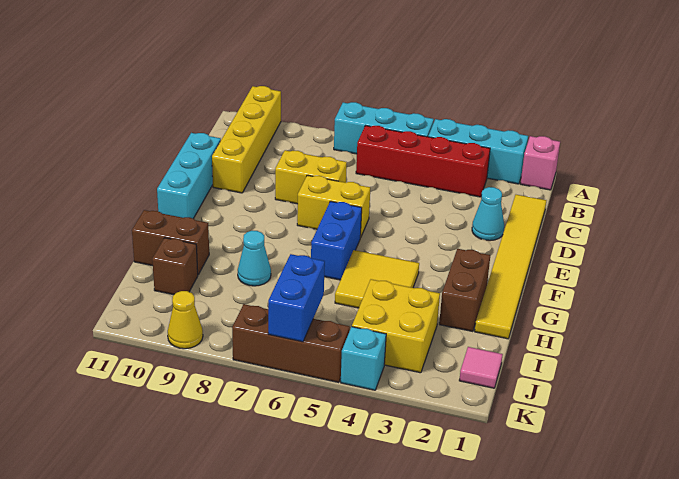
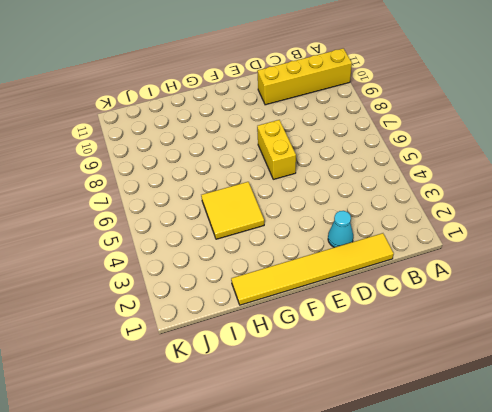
none -> pink brick A1 level 1
none -> cyan brick A2:A4 level 1
none -> cyan brick A5:A7 level 1

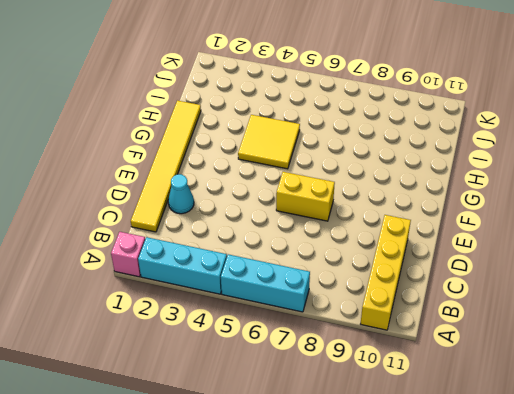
none -> red brick B3:B6 level 1
none -> yellow brick D7:D8 level 1
none -> cyan brick D11:F11 level 1

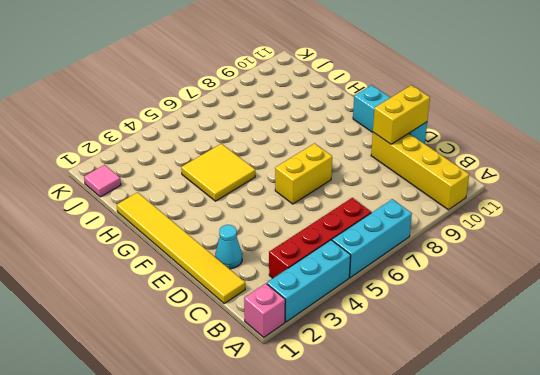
yellow brick D10:D11 level 2 -> yellow brick D7:D8 level 1
none -> blue brick F6:G6 level 1
none -> brown brick G2:H2 level 1
none -> cyan cone H8 level 1

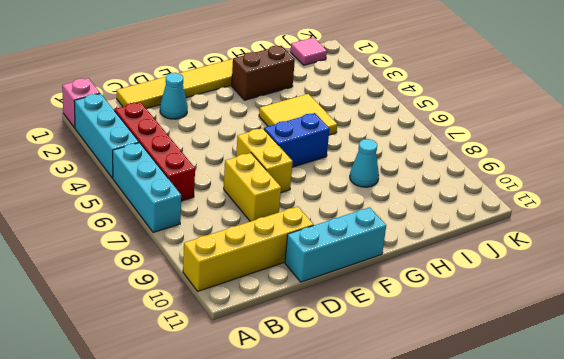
none -> brown brick H10:H11 level 1
none -> yellow brick I3:J4 level 1
none -> brown brick I10 level 1

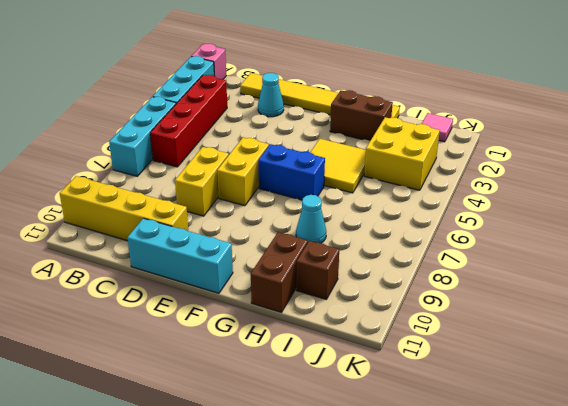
none -> cyan brick K4 level 1
none -> brown brick K5:K7 level 1
none -> yellow cone K9 level 1

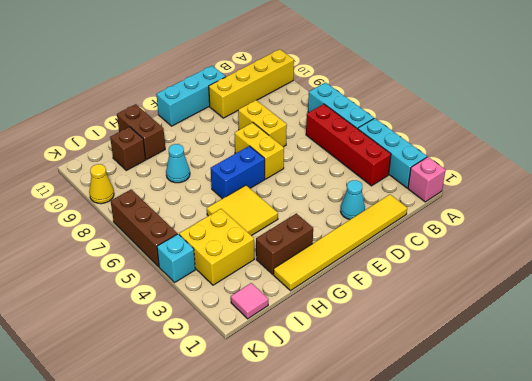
none -> blue brick J6:K6 level 2

